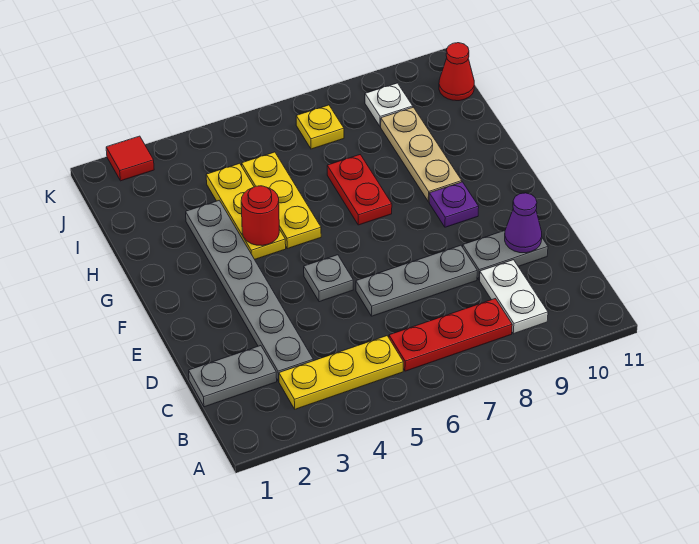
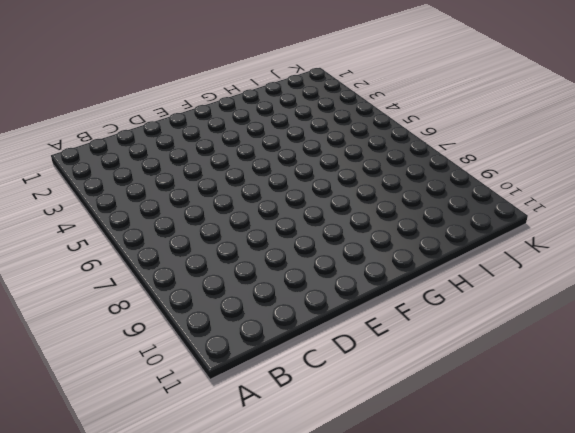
none -> yellow plate B3:B5 level 1
none -> red plate B6:B8 level 1
none -> white plate B9:C9 level 1

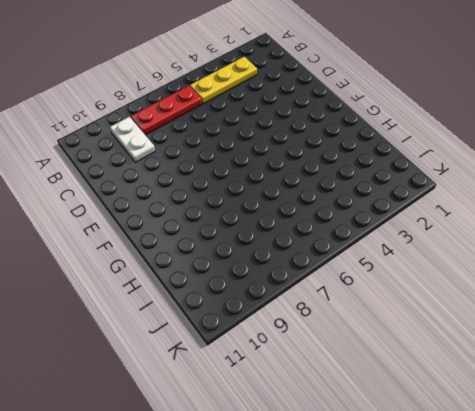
none -> grey plate C1:C2 level 1
none -> grey plate C3:H3 level 1
none -> grey plate D6:D8 level 1

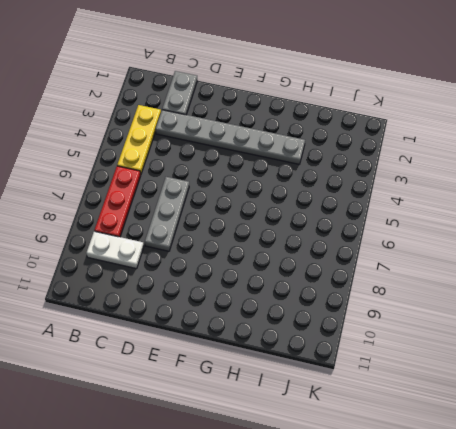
none -> grey plate D9:D10 level 1
none -> grey plate E5 level 1
none -> purple plate F9 level 1

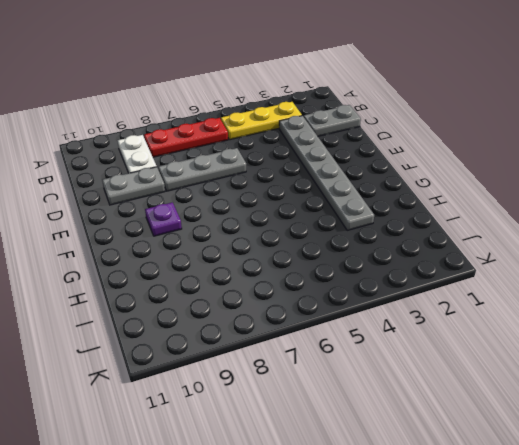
none -> grey plate E5 level 1
none -> yellow plate G4:I4 level 1
none -> yellow plate G5:I5 level 1

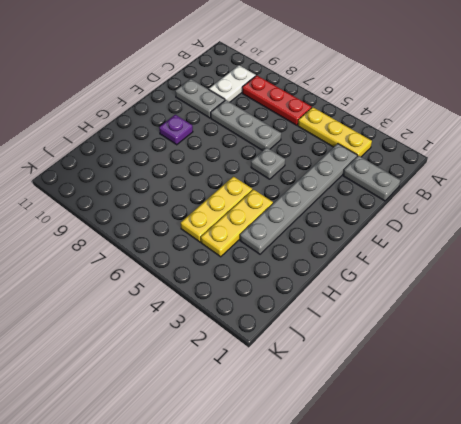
none -> red plate G7:H7 level 1
none -> tan plate G9:I9 level 1
none -> yellow plate J7 level 1

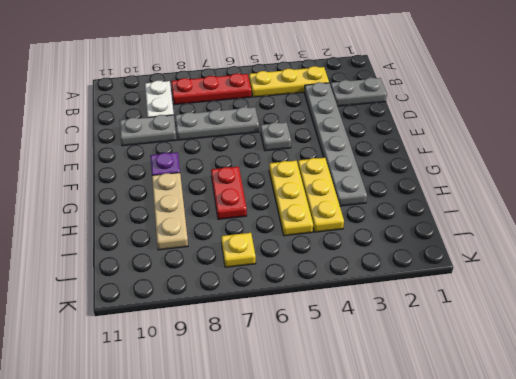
none -> white plate J9 level 1
none -> red cone J11 level 1
none -> red tile K2 level 1

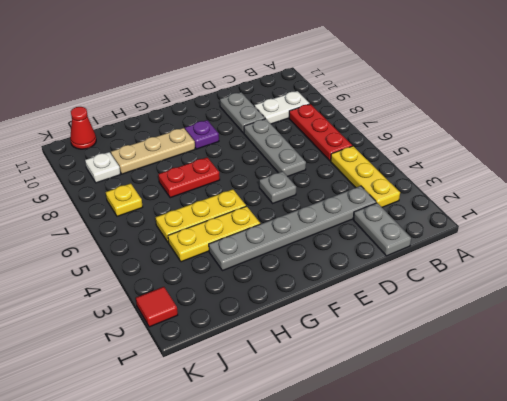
none -> purple cone D10 level 2
none -> red round brick G4 level 2

